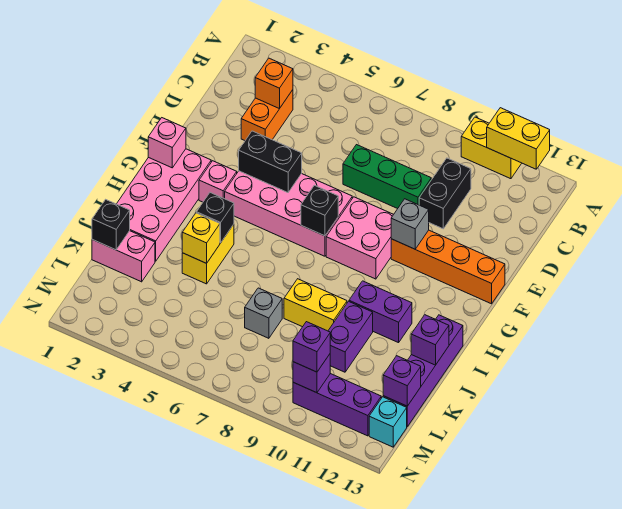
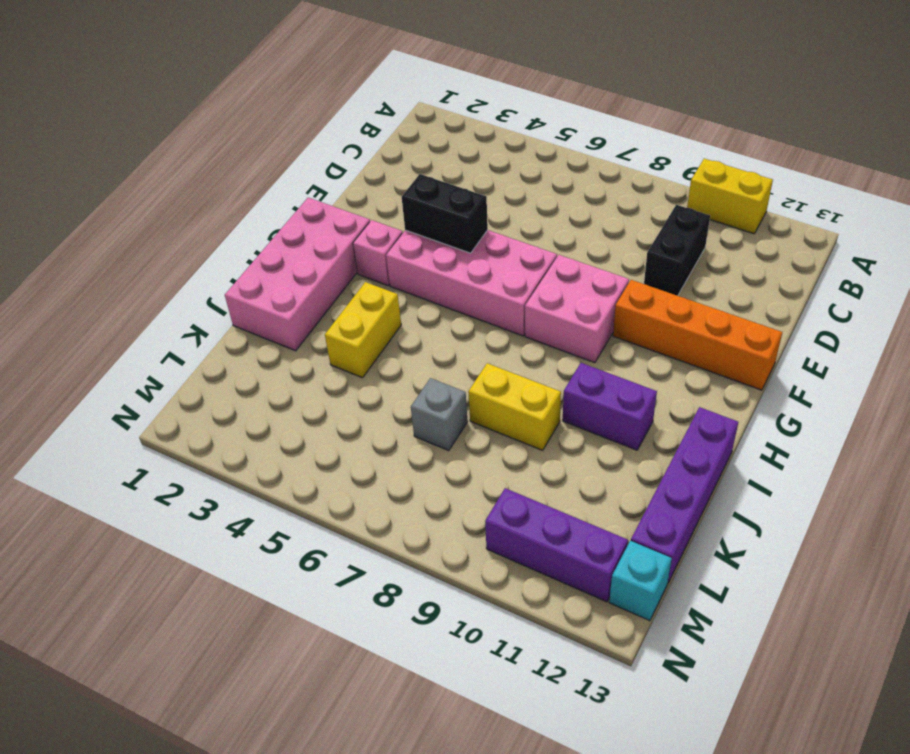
none -> orange brick C3:D3 level 1
none -> green brick D7:D9 level 1
none -> purple brick J10:K10 level 1
none -> pink brick K1:K2 level 1

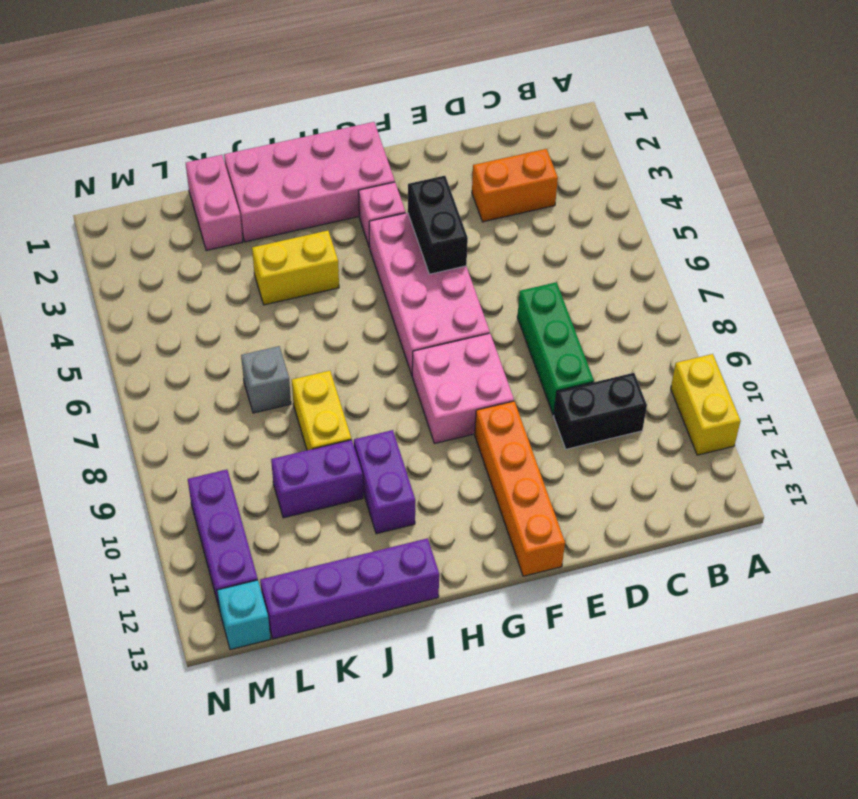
none -> yellow brick A11:A12 level 2
none -> orange brick C3 level 2
none -> grey brick F10 level 2
none -> pink brick G1 level 2

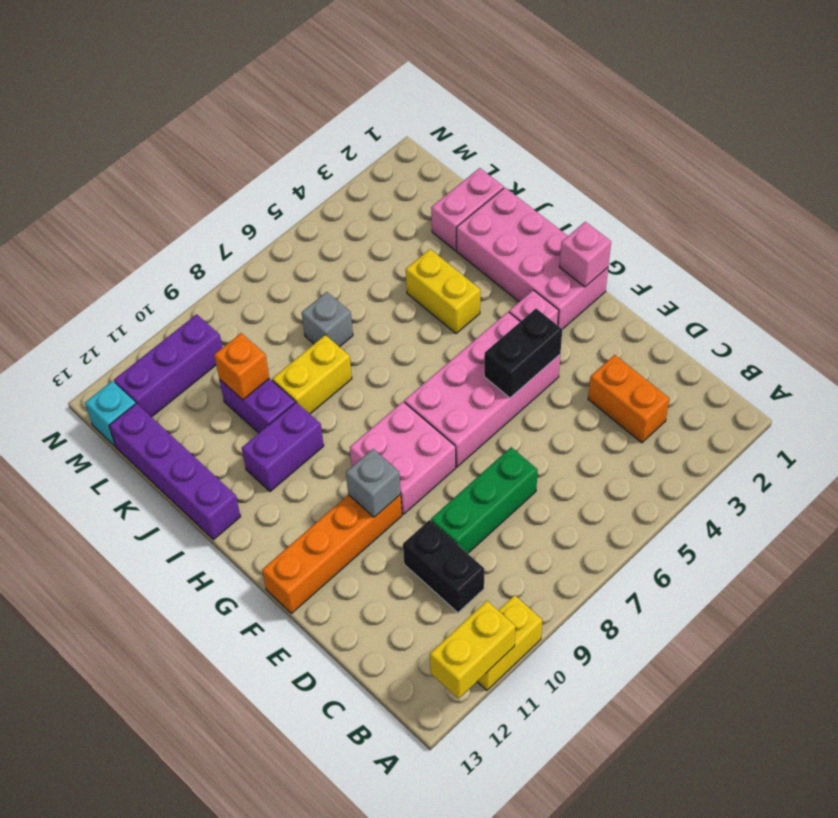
orange brick K10 level 2 -> orange brick C3 level 2
none -> black brick G7 level 2
none -> black brick I4 level 2
none -> yellow brick J4 level 2
none -> purple brick J13 level 2

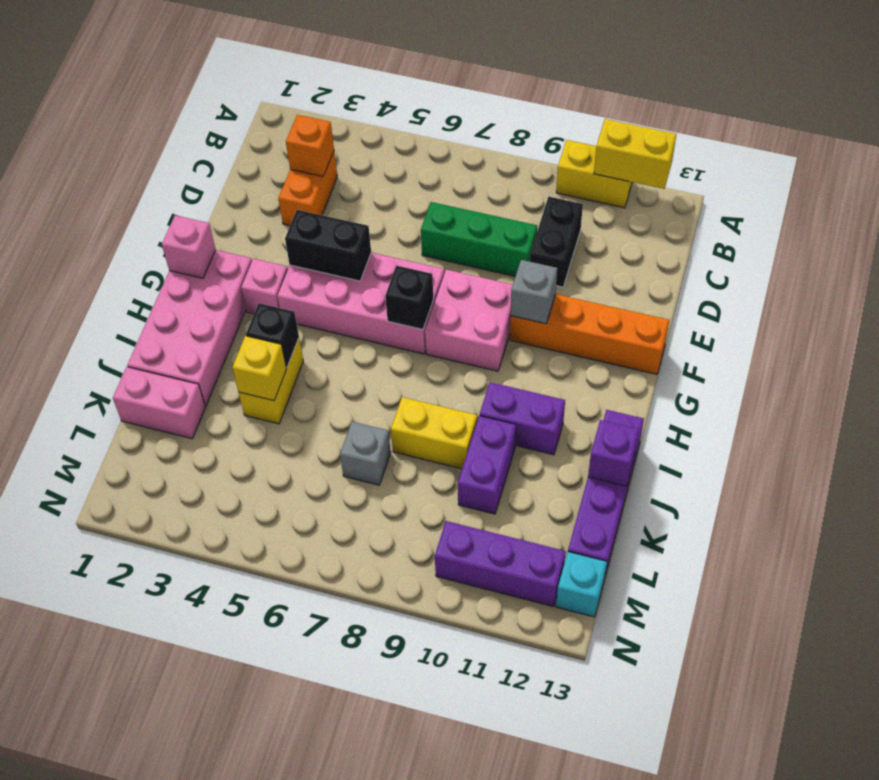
none -> black brick K1 level 2
none -> purple brick L13 level 2
none -> purple brick M10 level 2
none -> purple brick M10 level 3

